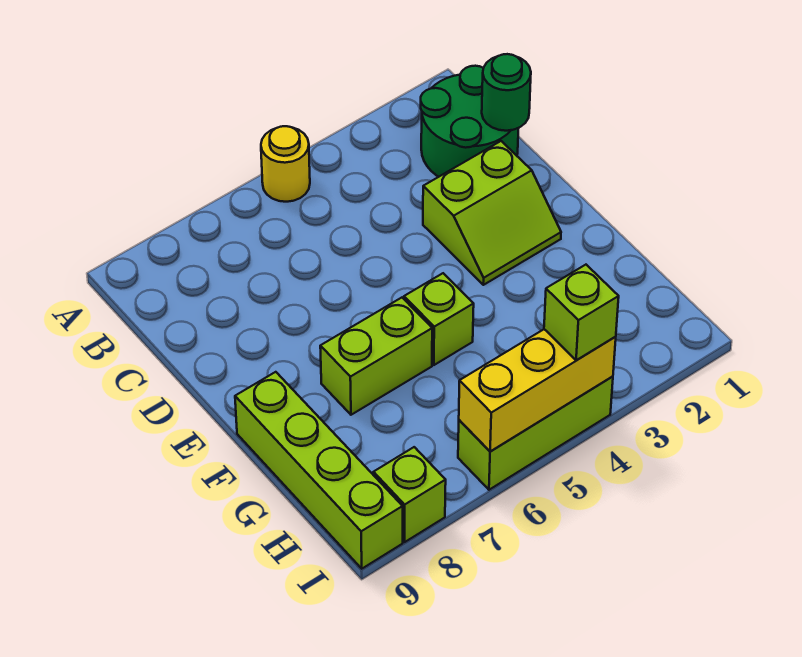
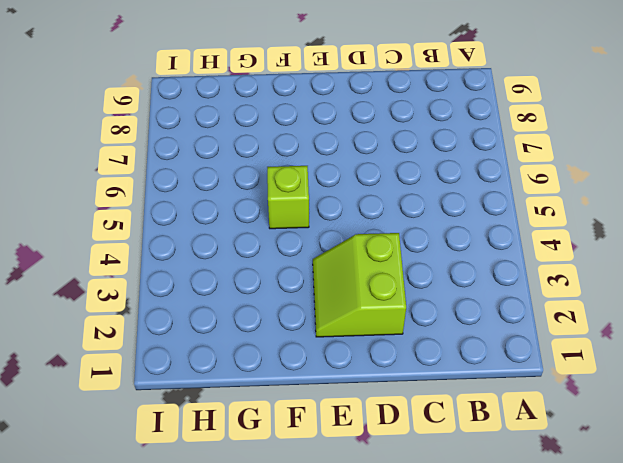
none -> yellow round brick A5 level 1
none -> green round brick B1:C2 level 1

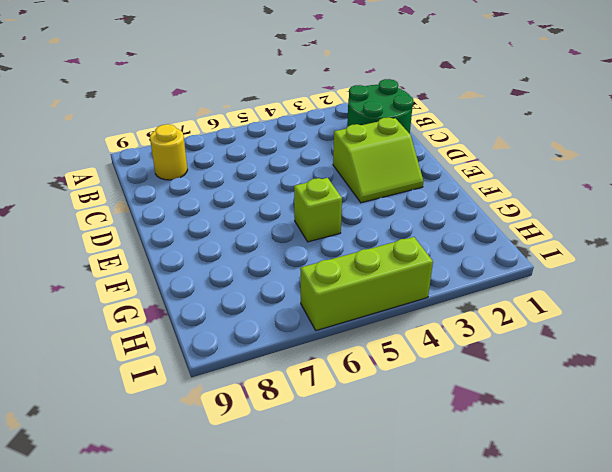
yellow round brick B8 level 1 -> yellow round brick A5 level 1
none -> lime brick F6:F7 level 1
none -> lime brick F9:I9 level 1

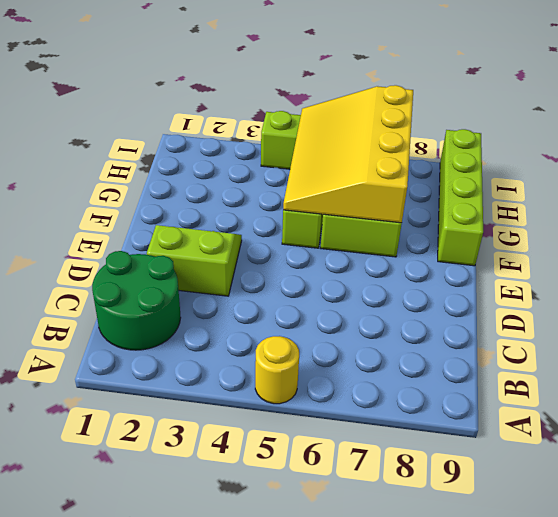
yellow slope F5:I7 level 2 top 7 -> yellow brick I4:I6 level 2
none -> lime brick I8 level 1
none -> green round brick C1 level 2

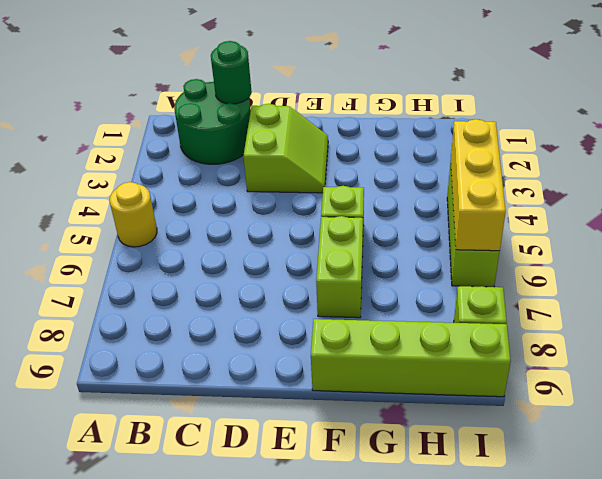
none -> lime brick I4 level 3

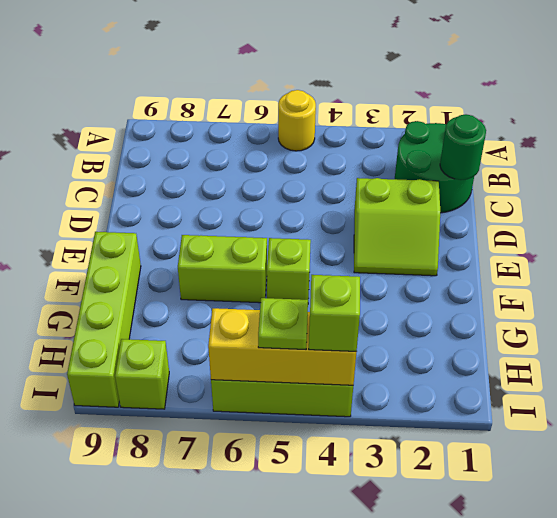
lime plate I5 level 3 -> none

